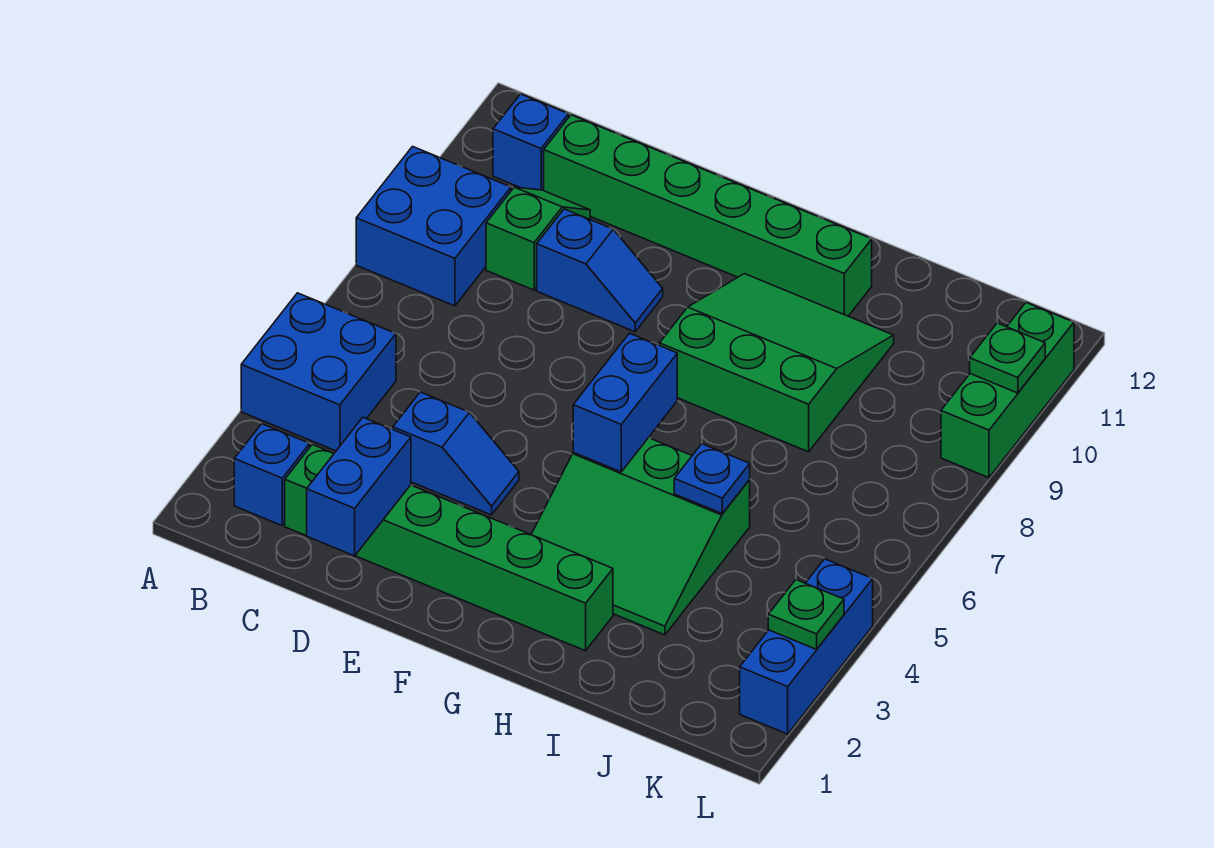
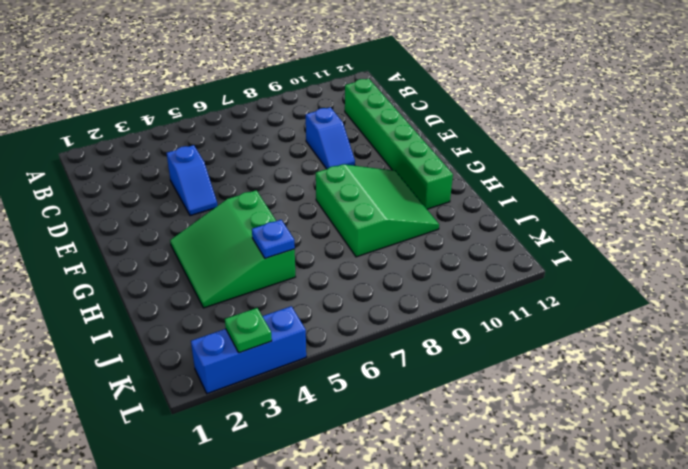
none -> blue brick A4:B5 level 1
none -> blue brick A8:B9 level 1
none -> blue brick B2 level 1

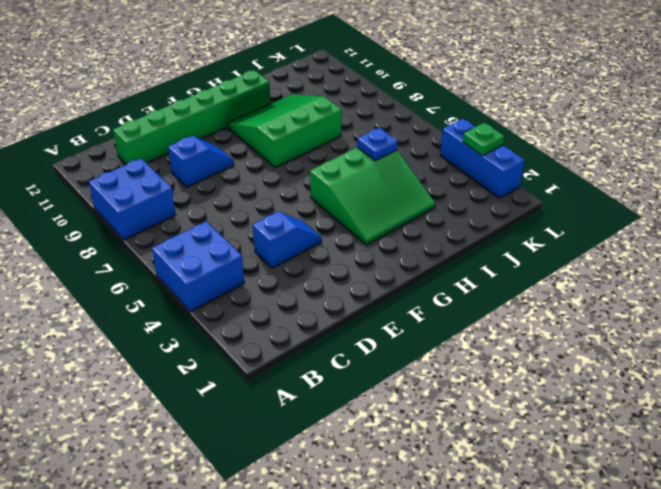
none -> blue brick B2 level 1
none -> blue brick B11 level 1
none -> green brick C2:H2 level 1

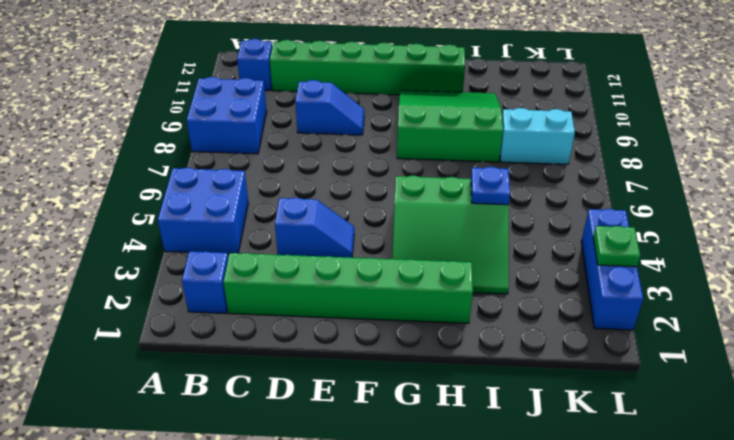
cyan brick J8:K8 level 1 -> none
none -> green slope C9:C10 level 1 top 9
none -> green brick L9:L11 level 1
none -> blue brick D1:D2 level 2

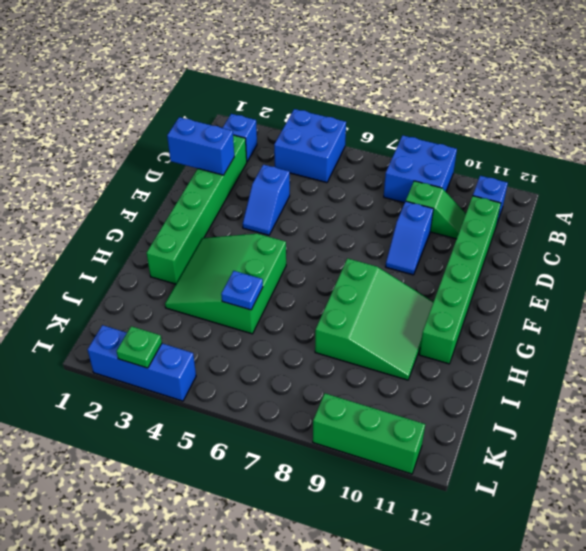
none -> blue brick G5:G6 level 2
none -> green plate L10 level 2

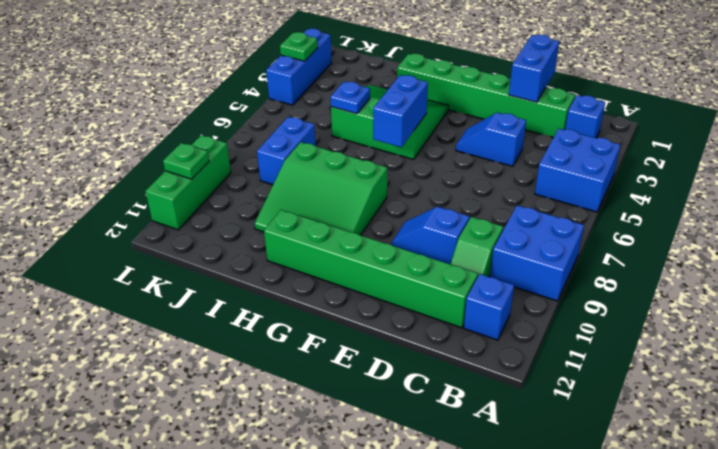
blue brick J7:J8 level 1 -> none

